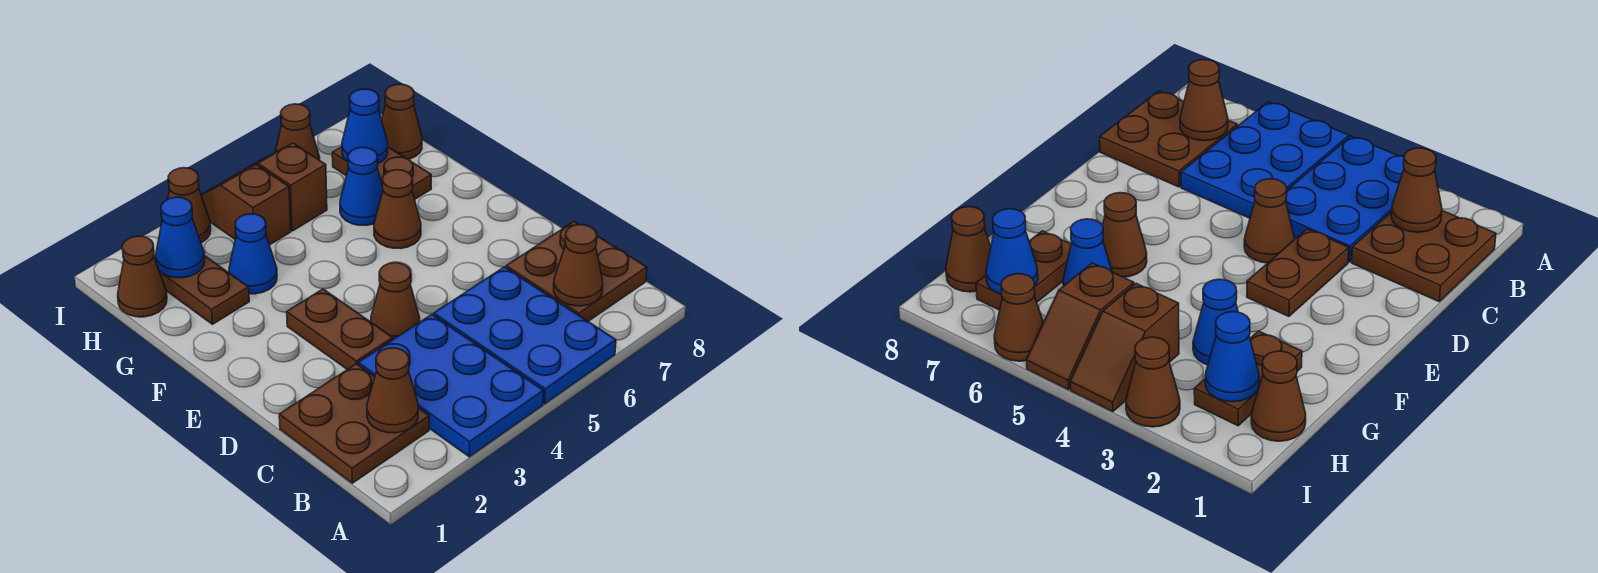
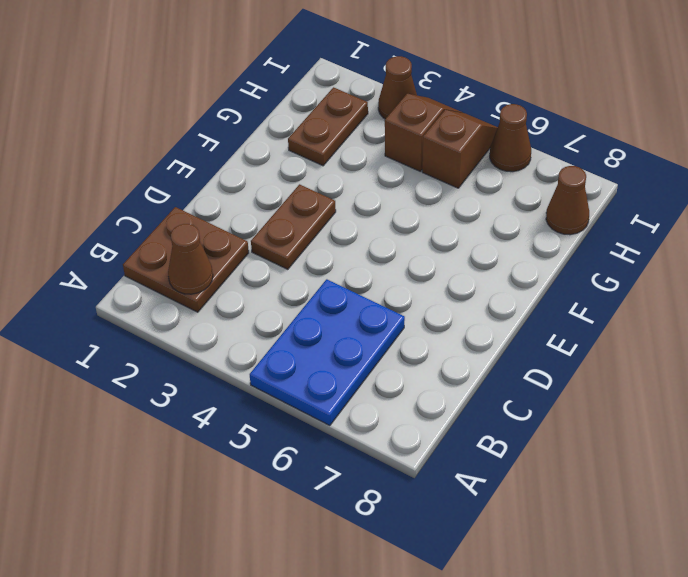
none -> blue plate A3:C4 level 1
none -> brown plate B7:C8 level 1
none -> brown cone D4 level 1

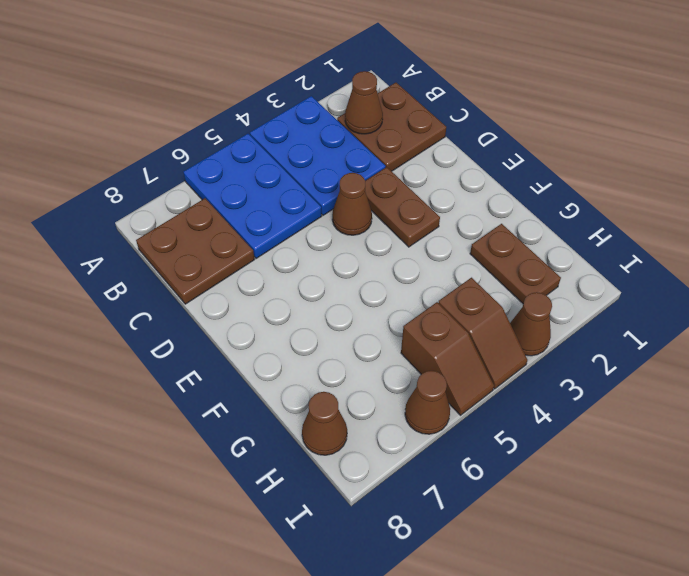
none -> brown cone F6 level 1
none -> blue cone G3 level 1
none -> blue cone G6 level 1

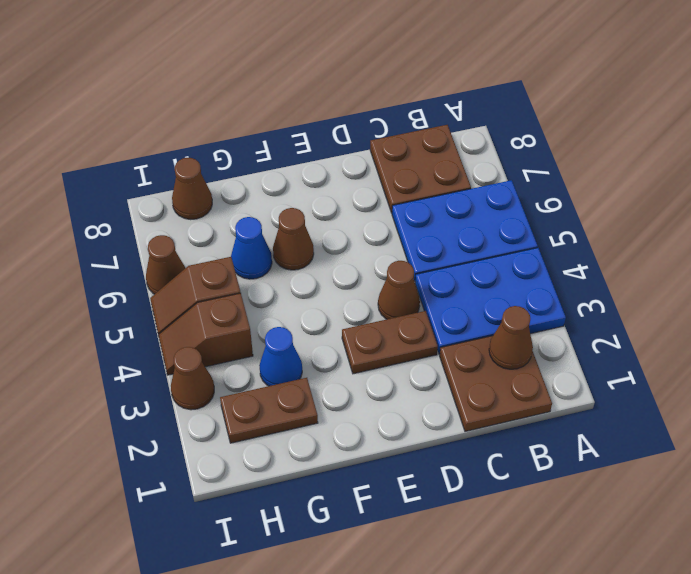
none -> brown plate G7:H7 level 1
none -> brown cone H1 level 1
none -> brown cone B7 level 2

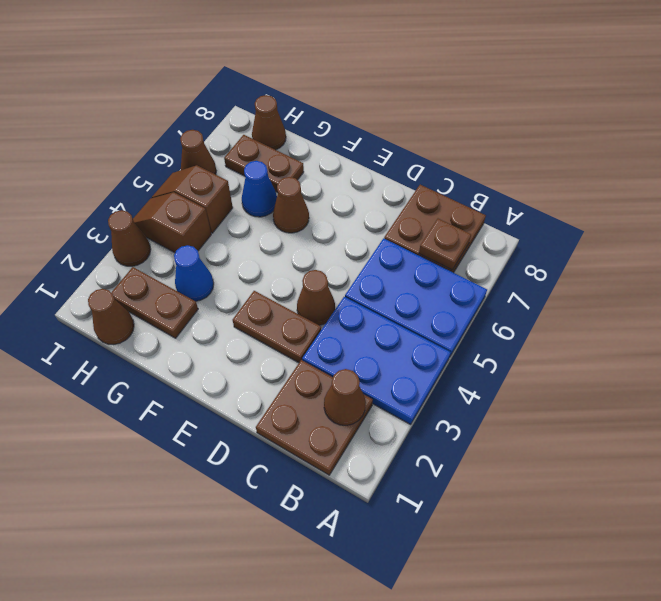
brown plate B7 level 2 -> brown cone B7 level 2
none -> blue cone H2 level 2
none -> blue cone H7 level 2

